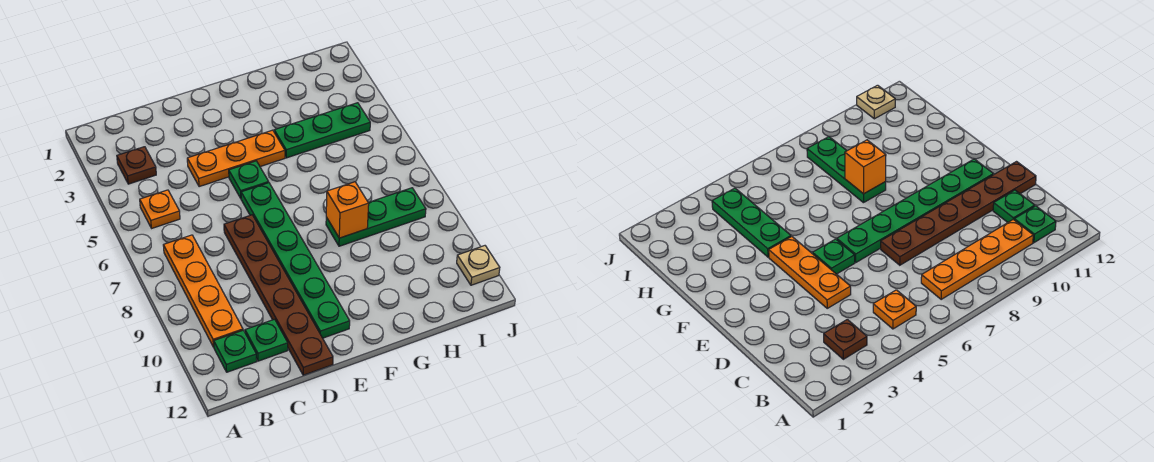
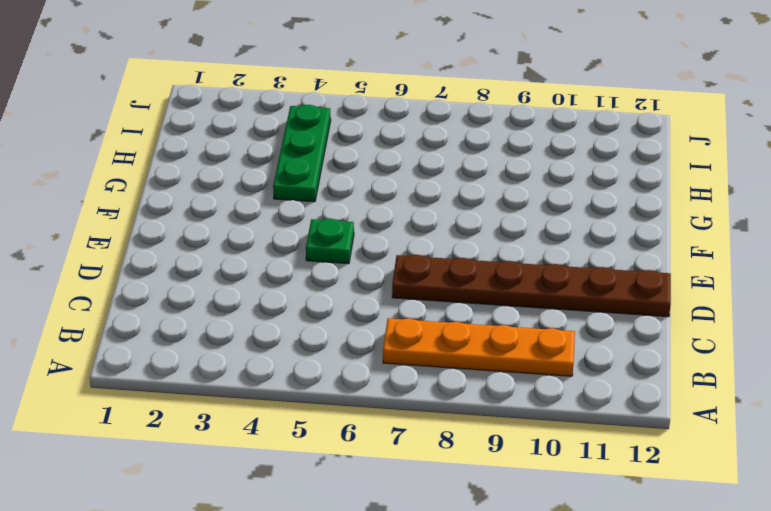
none -> brown plate B3 level 1
none -> orange plate B5 level 1
none -> green plate B11 level 1

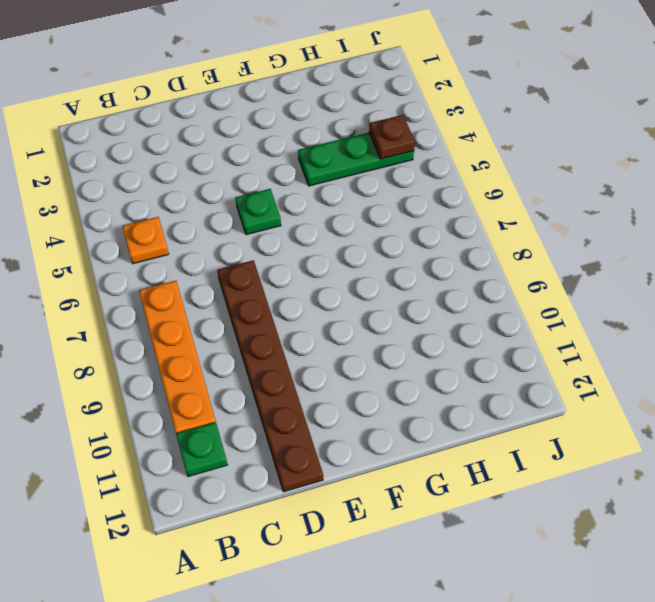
brown plate I4 level 2 -> brown plate B3 level 1
none -> green plate C11 level 1
none -> orange plate D4:F4 level 1
none -> green plate E6:E11 level 1

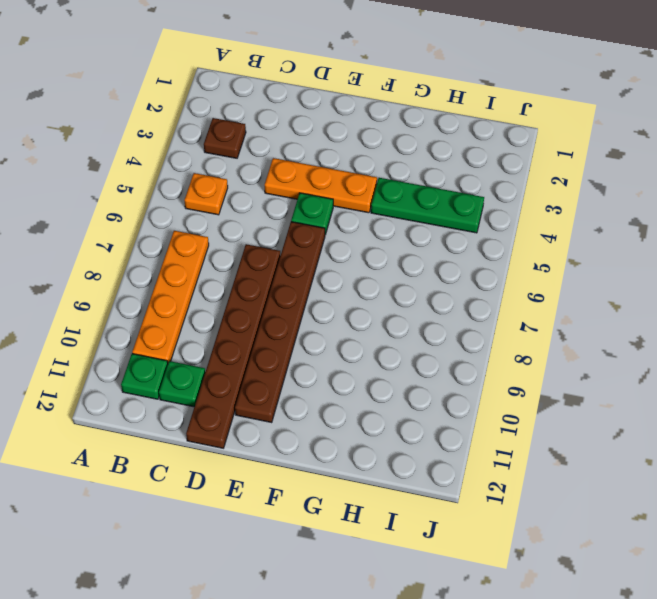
brown plate E6:E11 level 1 -> green plate E6:E11 level 1
none -> green plate G8:I8 level 1
none -> tan plate J11 level 1
none -> orange brick G8 level 2

